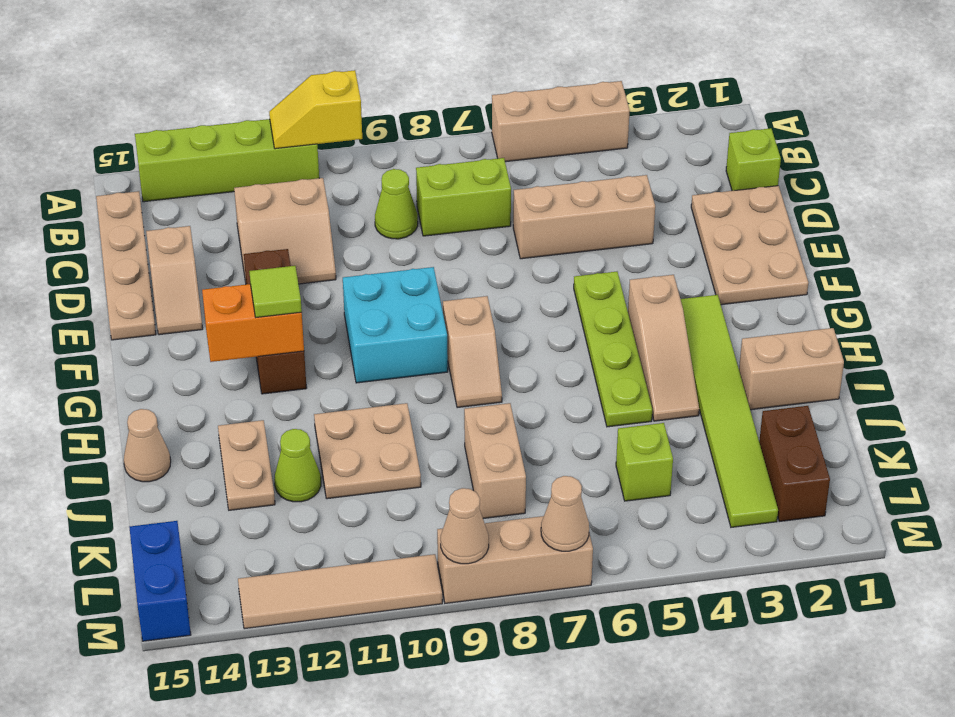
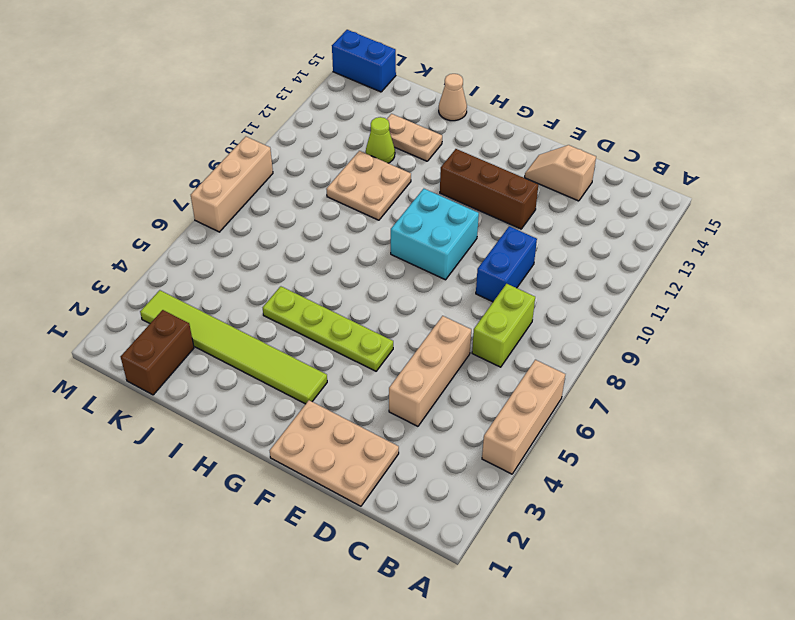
blue brick D9:D10 level 1 -> none
brown brick K1:K2 level 1 -> brown brick K2:L2 level 1
none -> lime brick A11:A14 level 1
none -> tan plate B15:E15 level 1
none -> lime brick C1 level 1
none -> lime cone C9 level 1

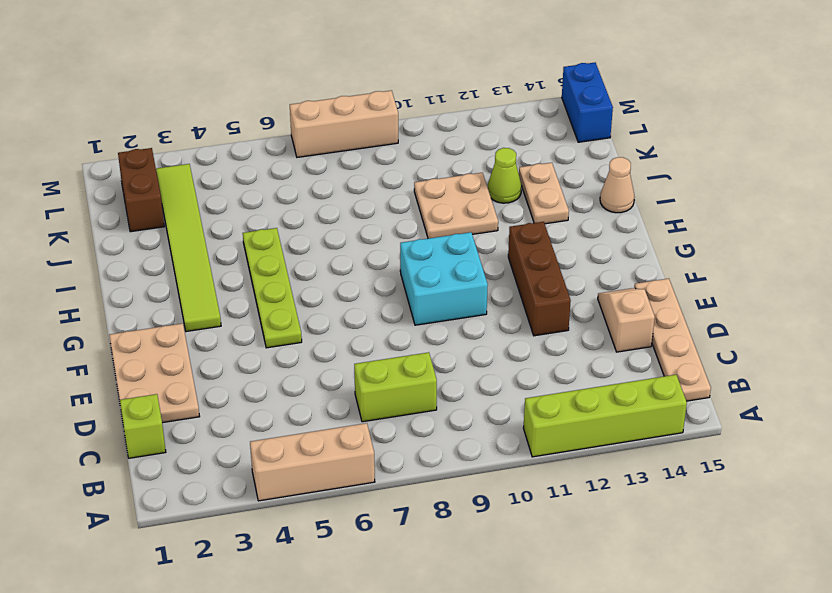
none -> lime cone C9 level 1
none -> tan slope C11:D12 level 1 top C
none -> tan brick D4:D6 level 1
none -> tan slope G4:I4 level 1 top G

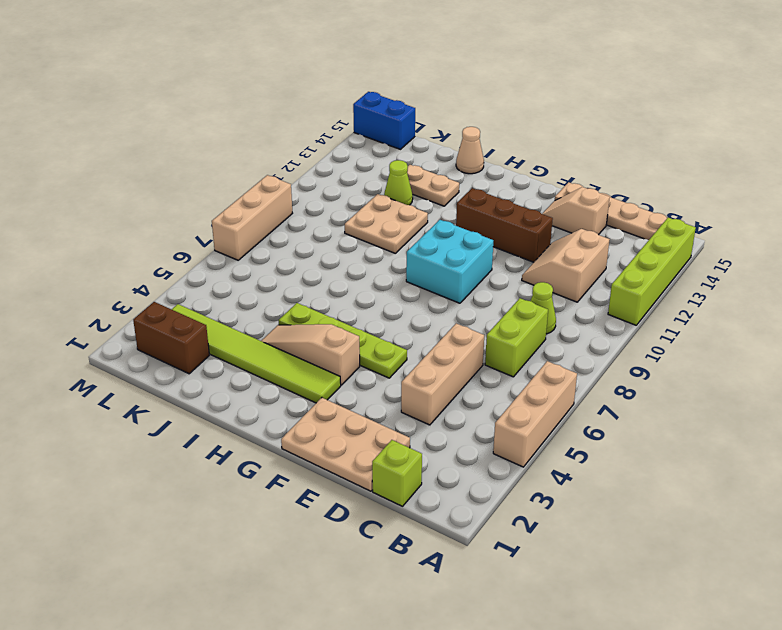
none -> tan slope G8:H8 level 1 top G
none -> tan brick I1:I2 level 1
none -> tan brick J8:K8 level 1
none -> lime brick K5 level 1

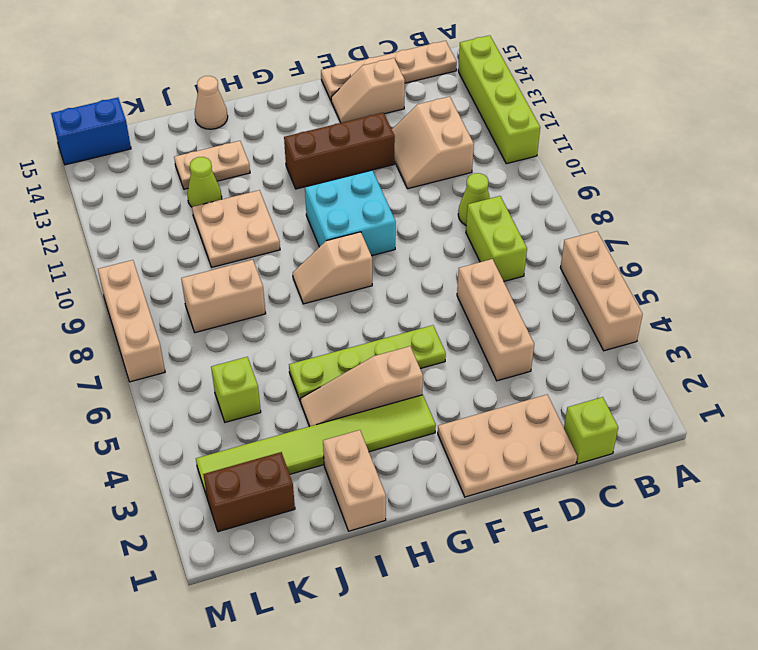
none -> tan tile M10:M13 level 1
none -> yellow slope A10:A11 level 2 top 10
none -> orange brick G12:G13 level 2
none -> tan cone M7 level 2

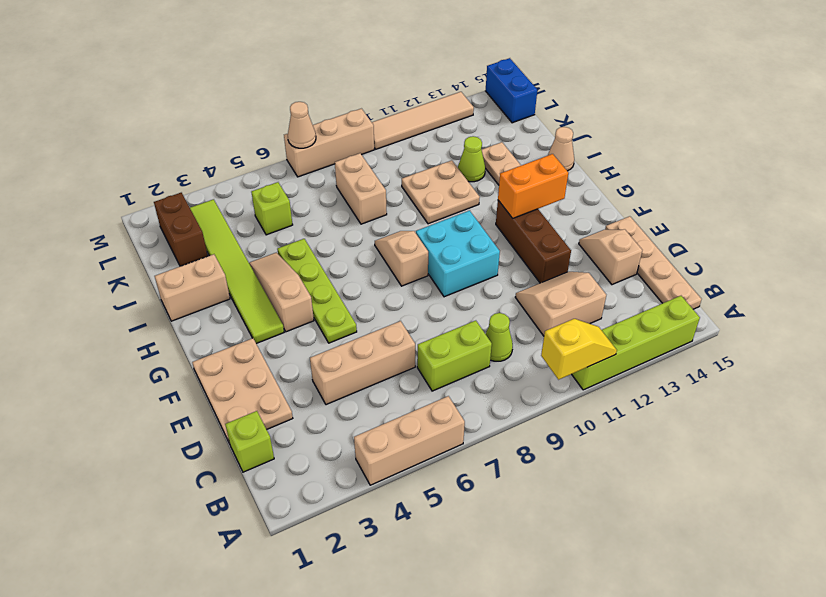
none -> tan cone M9 level 2
none -> lime tile G12 level 3

